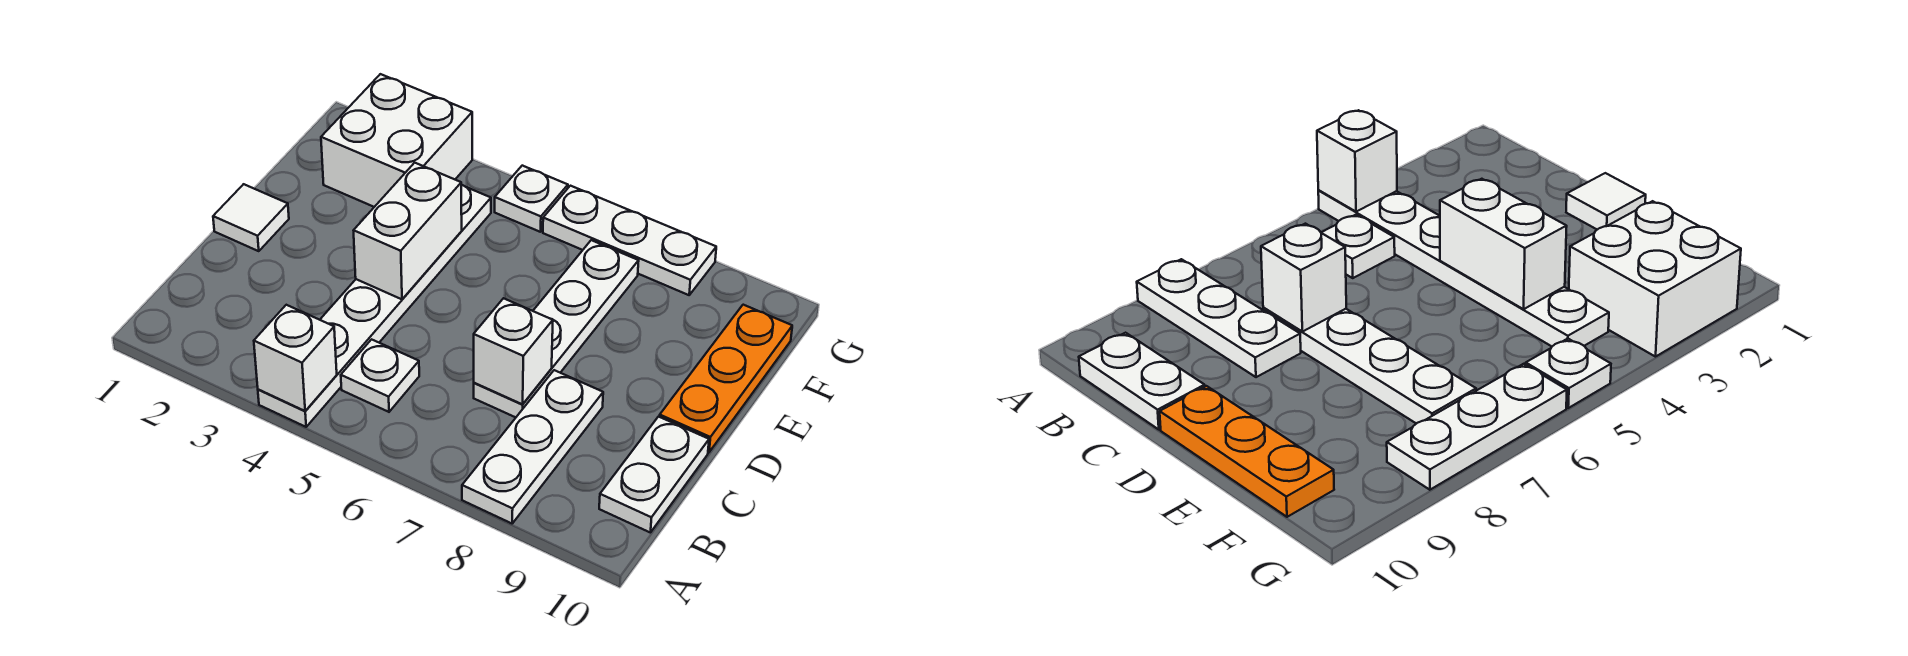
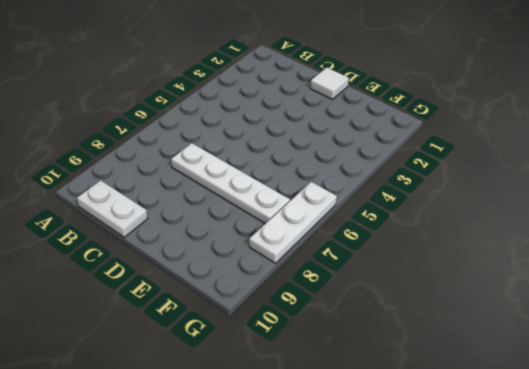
none -> white plate A4:F4 level 1
none -> white plate A8:C8 level 1
none -> white plate B5 level 1

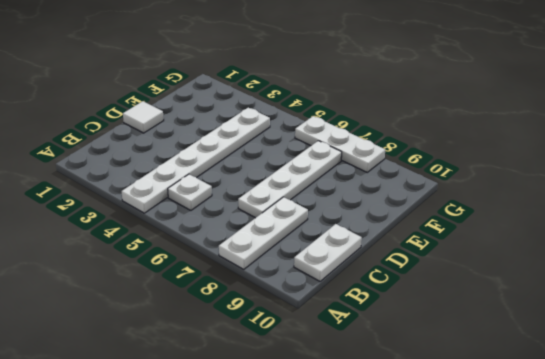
none -> orange plate D10:F10 level 1
none -> white brick F2:G3 level 1
none -> white plate G5 level 1

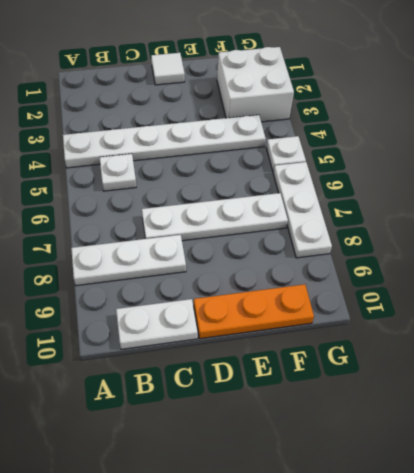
none -> white brick A4 level 2
none -> white brick C7 level 2
none -> white brick D4:E4 level 2

